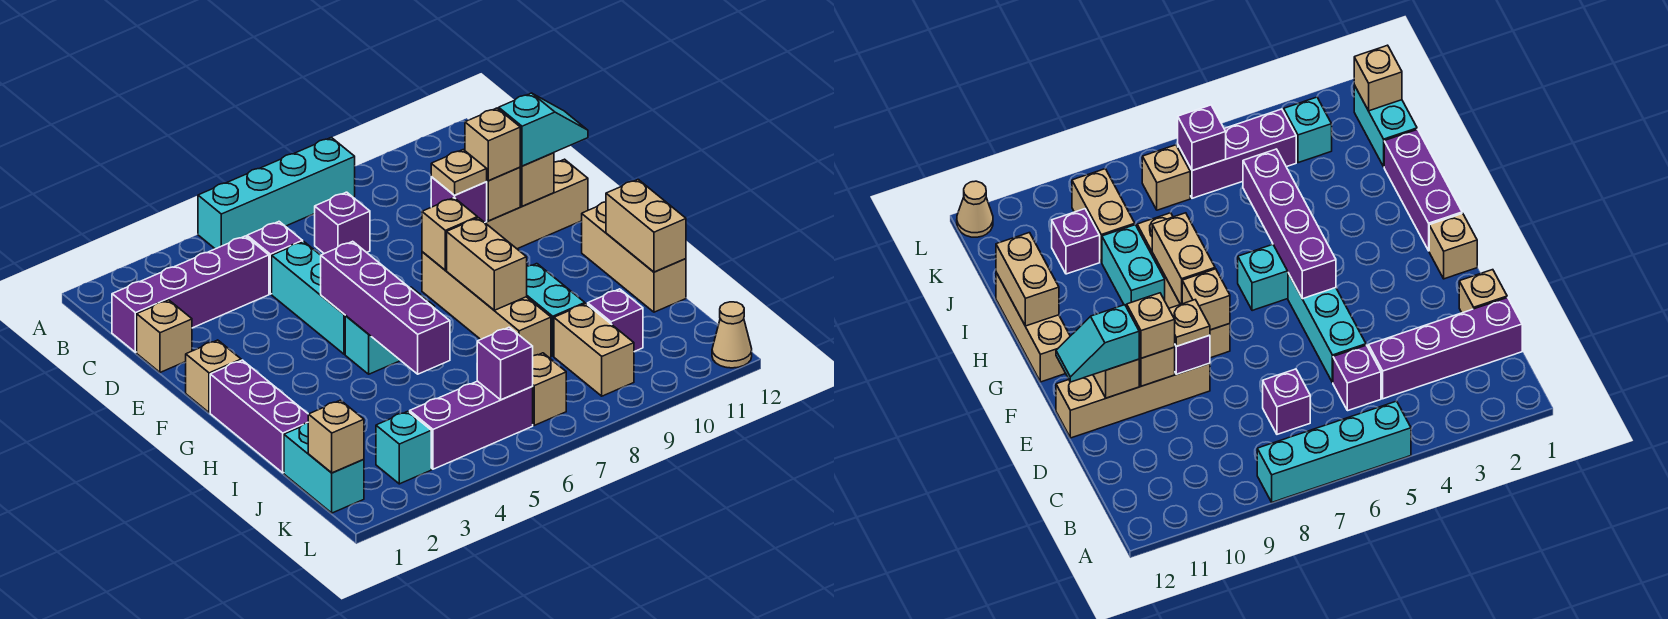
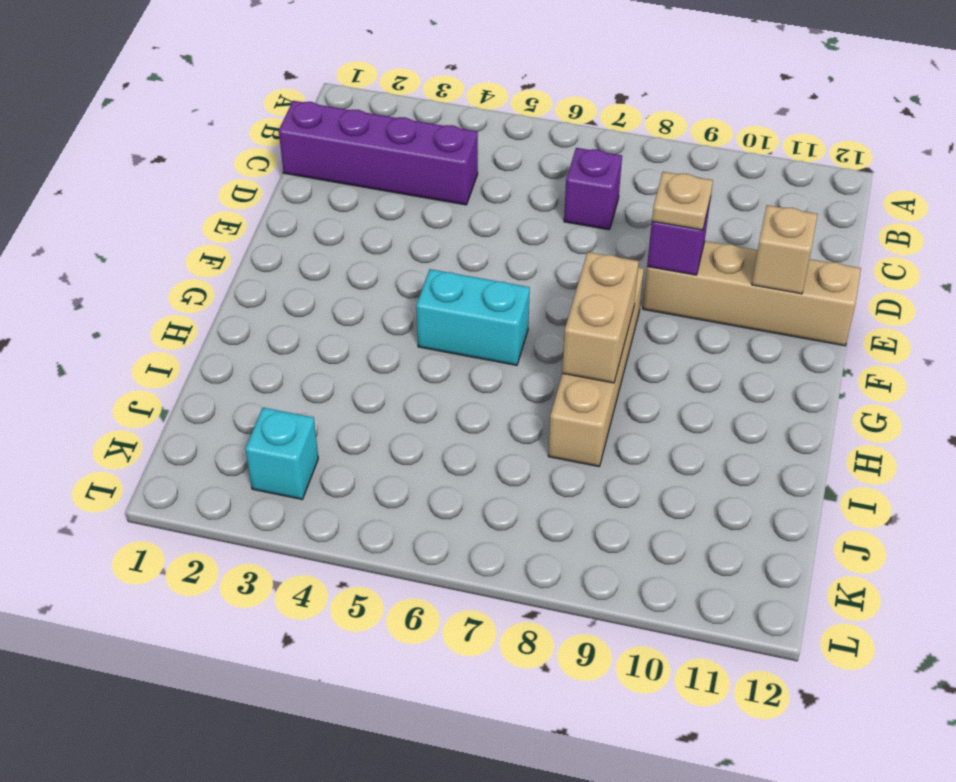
none -> cyan brick A5:A8 level 1
none -> purple brick C5 level 1
none -> tan brick D1 level 1
none -> cyan brick D5:F5 level 1

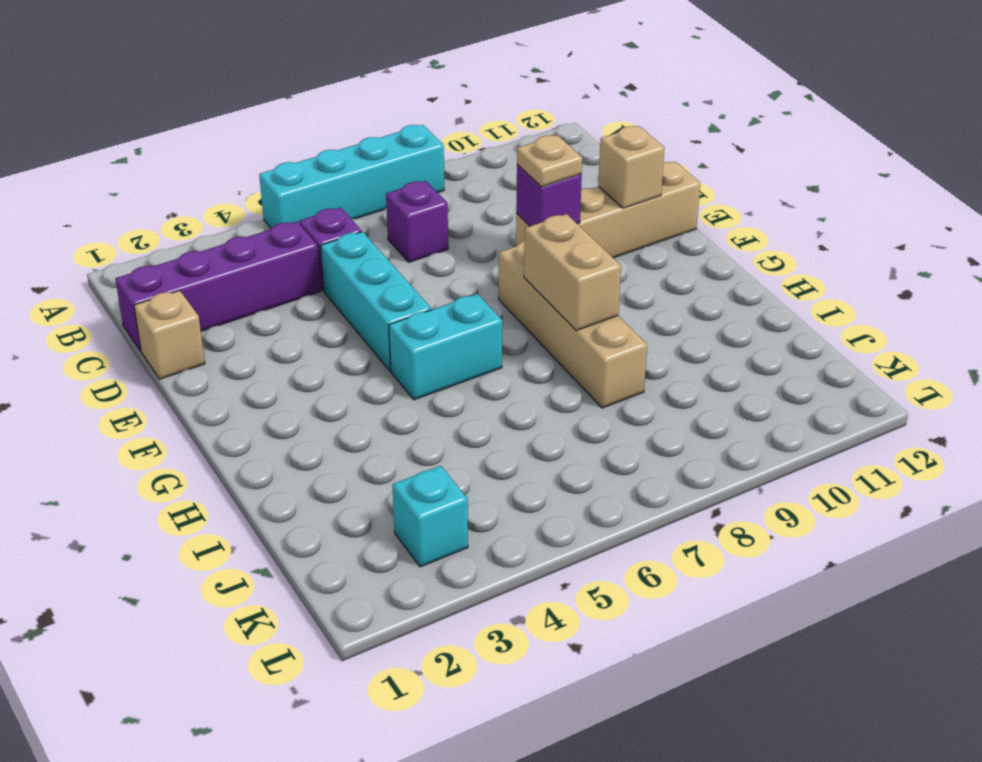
none -> tan brick F1 level 1
none -> purple brick G1:I1 level 1
none -> tan brick G12:I12 level 1
none -> cyan brick H9:I9 level 1

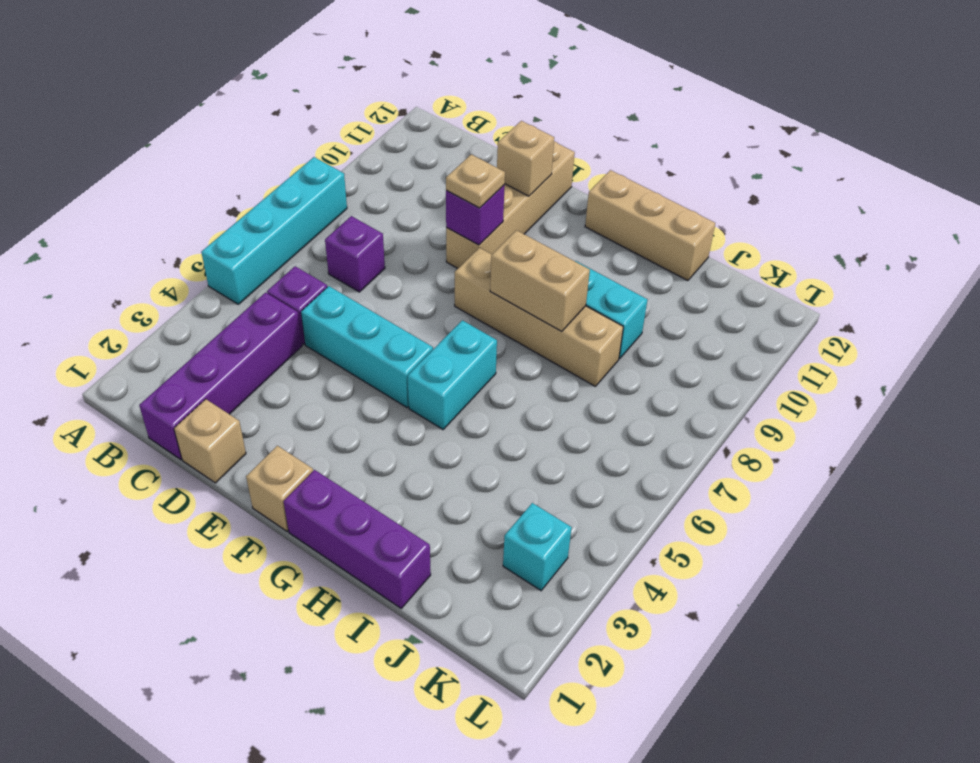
none -> cyan brick J1:K1 level 1
none -> tan brick J9:K9 level 1
none -> purple brick J10 level 1
none -> purple brick K4:K6 level 1

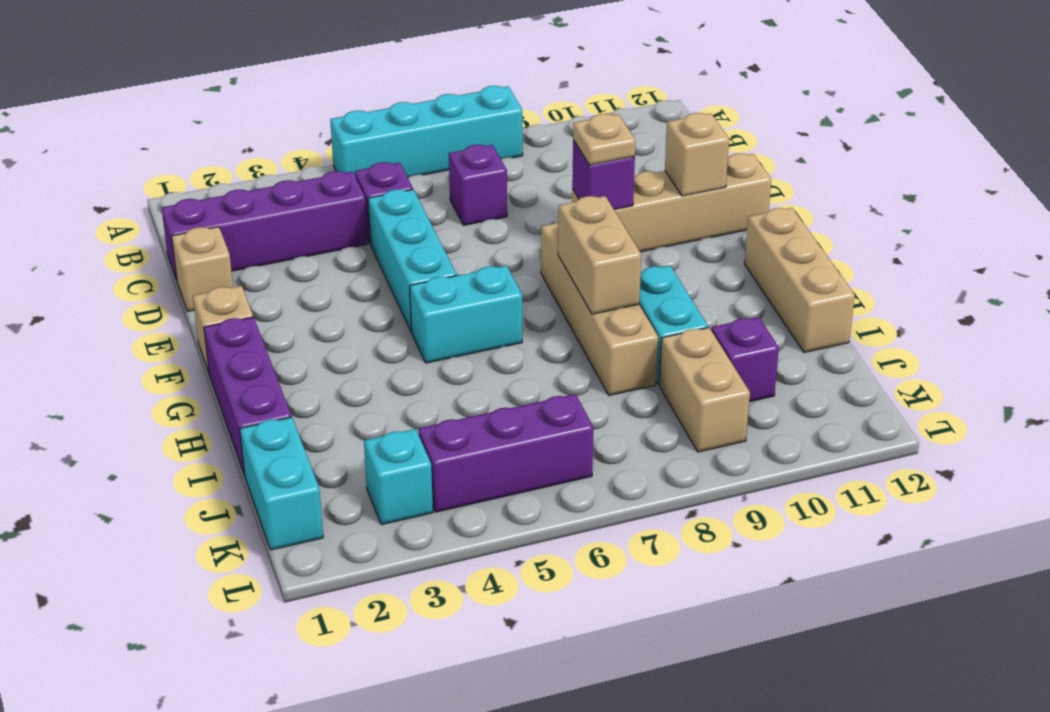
none -> tan brick K7 level 1
none -> tan cone L12 level 1
none -> tan brick E10 level 2
none -> purple brick F5:I5 level 2

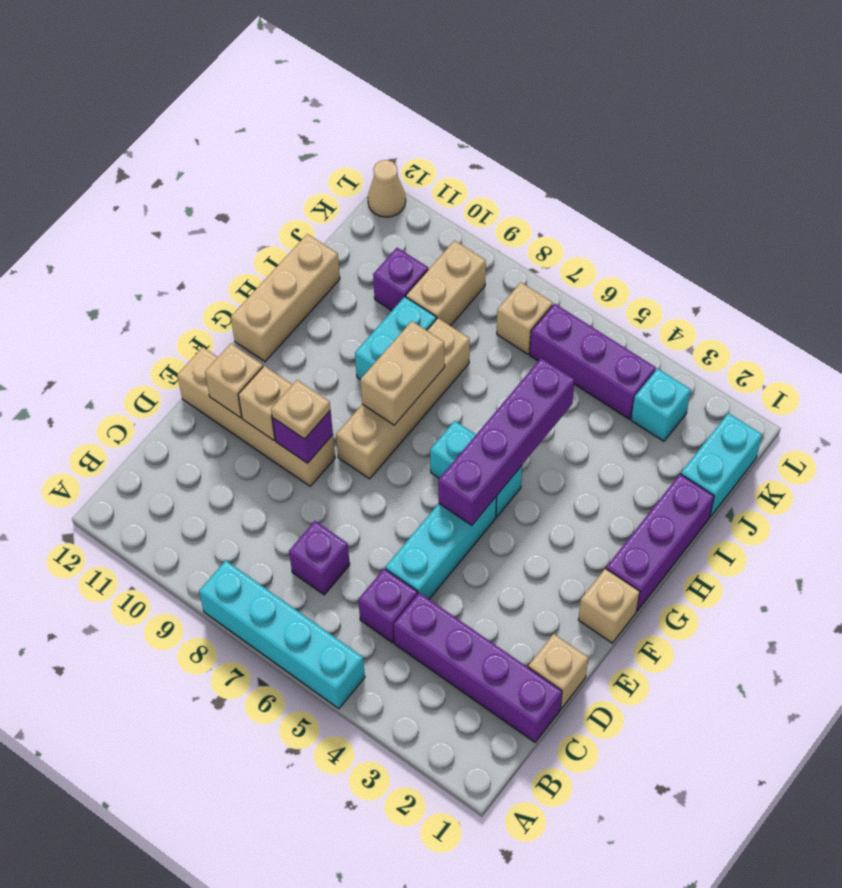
none -> tan brick F8 level 2
none -> tan brick H12:I12 level 2
none -> tan brick K1 level 2
none -> purple brick K6 level 2

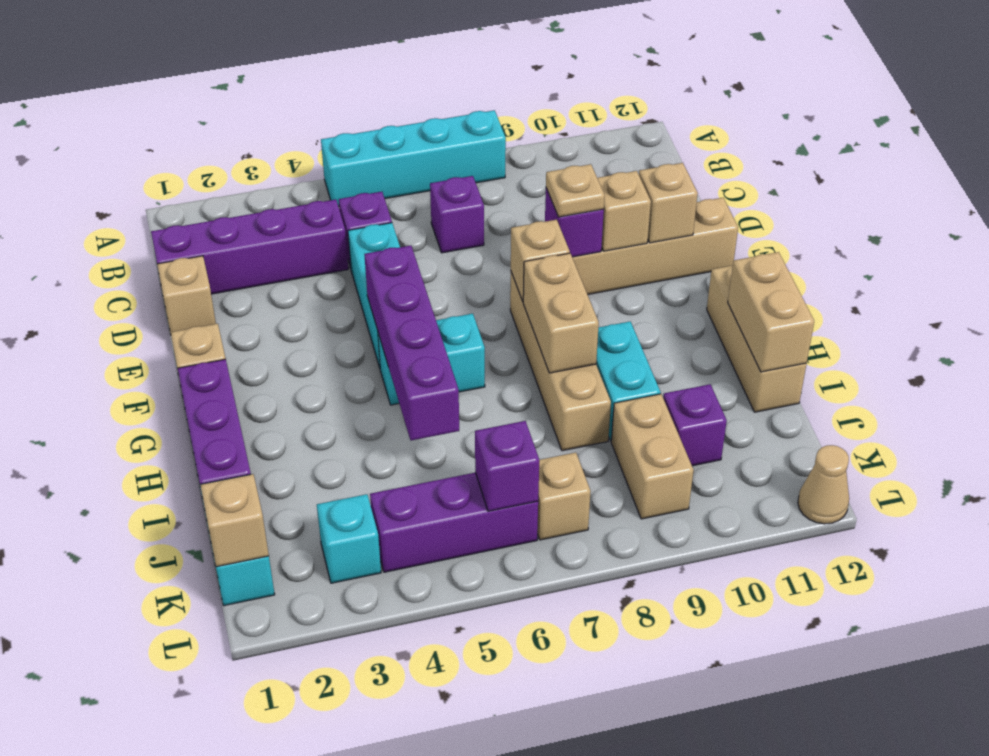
none -> tan brick E10 level 3
none -> cyan slope E11:E12 level 3 top 11

